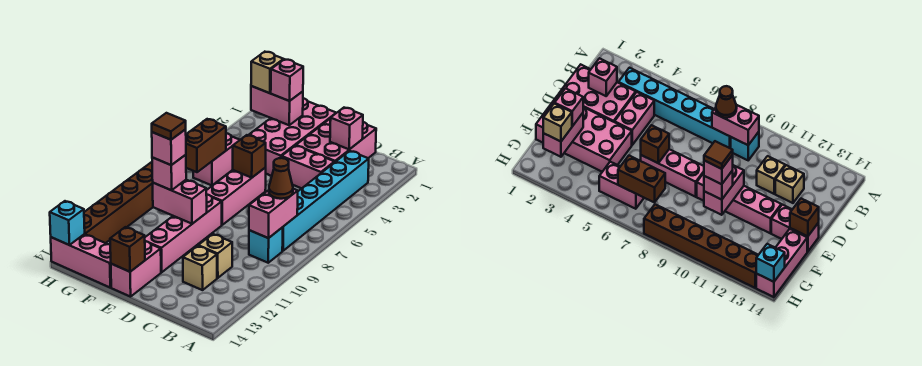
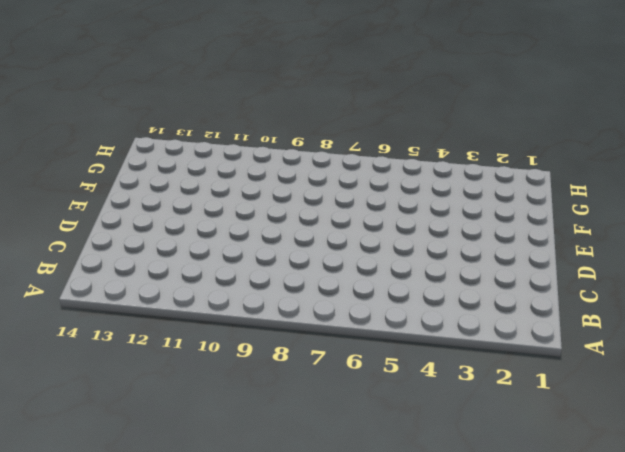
none -> cyan brick B3:B8 level 1
none -> cyan brick B9 level 1
none -> pink brick C1:D3 level 1

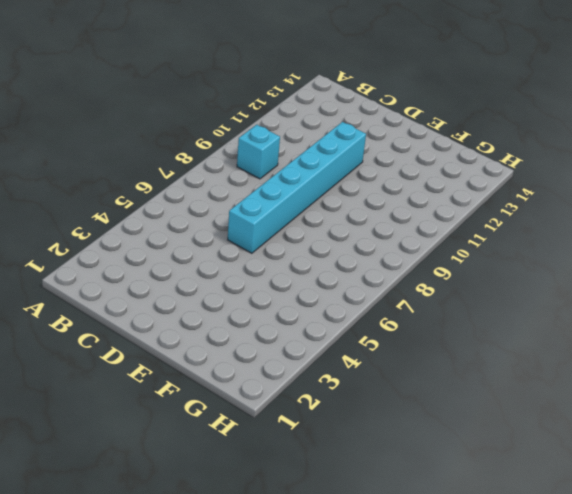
cyan brick D6:D11 level 1 -> cyan brick B3:B8 level 1
none -> pink brick C1:D3 level 1
none -> pink brick C4:D4 level 1
none -> tan brick C11 level 1

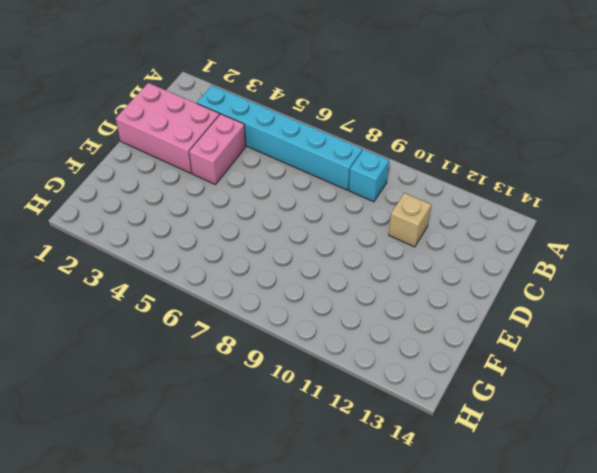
none -> tan brick C12 level 1
none -> pink brick E1:F4 level 1
none -> pink brick E6:E8 level 1

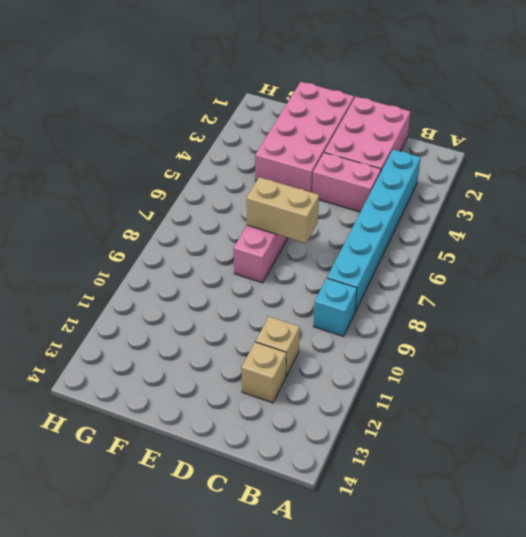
tan brick D7:E7 level 2 -> none
none -> pink brick E9:E12 level 1
none -> pink brick E13:E14 level 1
none -> pink brick F14:H14 level 1

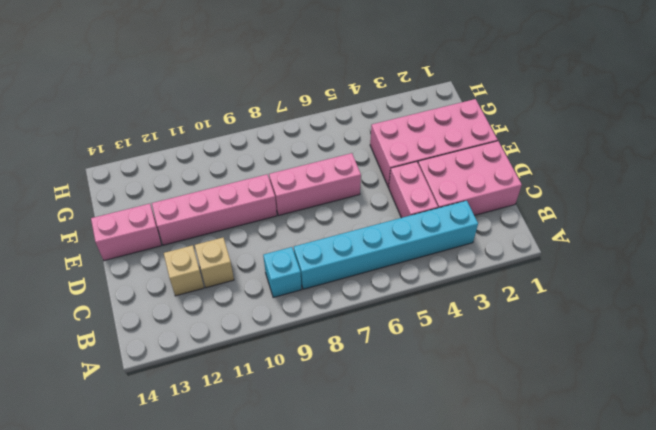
none -> pink brick F14:H14 level 1
none -> pink brick G5:G6 level 1
none -> brown brick H8:H13 level 1

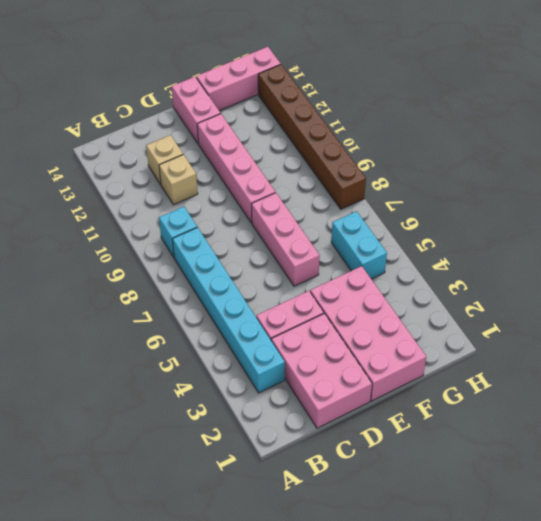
cyan brick G5:G6 level 1 -> pink brick G5:G6 level 1
none -> pink brick B8:B9 level 2
none -> pink brick C2 level 2
none -> brown brick E6 level 2

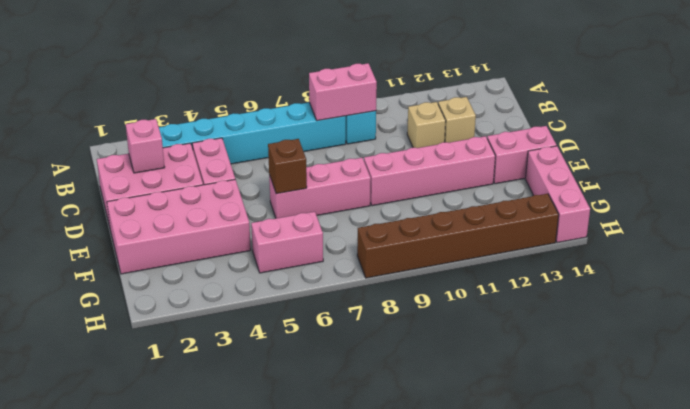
none -> pink brick E10:F10 level 2
none -> brown brick E14 level 2
none -> pink brick F2:G2 level 2

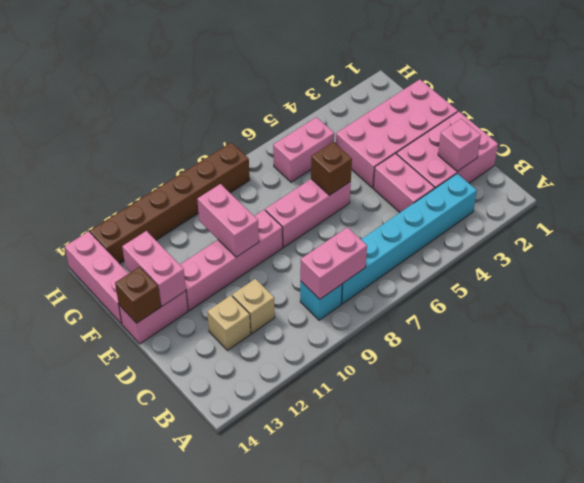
pink brick E13:F13 level 2 -> pink brick F2:G2 level 2
none -> brown brick G6:G7 level 2
none -> cyan brick H14 level 2
none -> brown cone B8 level 3

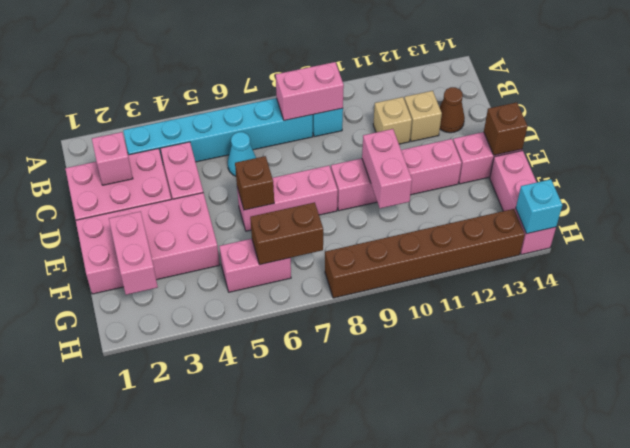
cyan cone C6 level 1 -> none
brown cone C13 level 1 -> brown cone B8 level 3
none -> pink brick F2 level 3
none -> pink brick F10 level 3
none -> tan brick G2 level 3

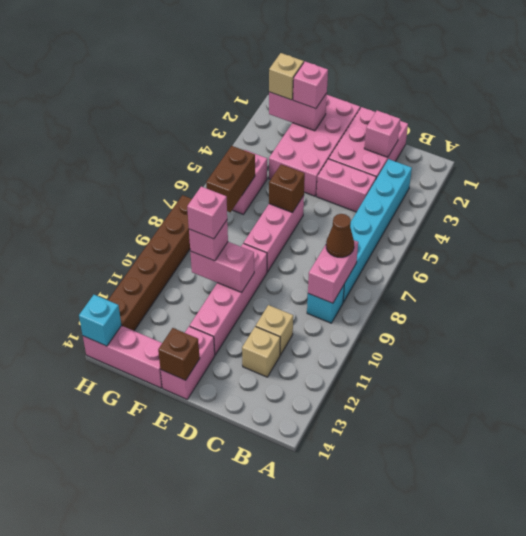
none -> brown tile F10 level 5

